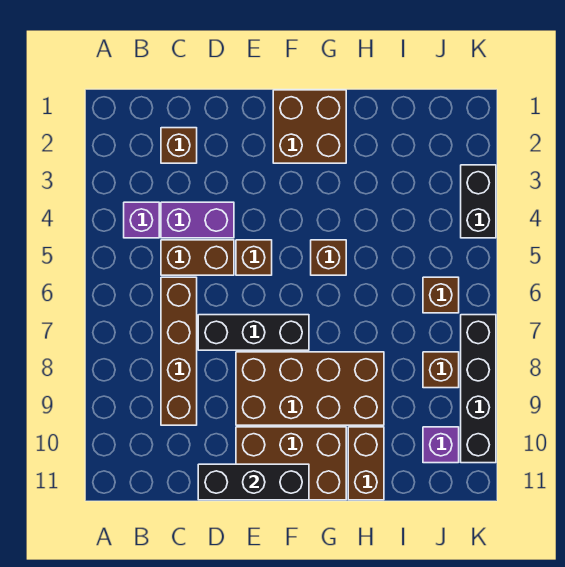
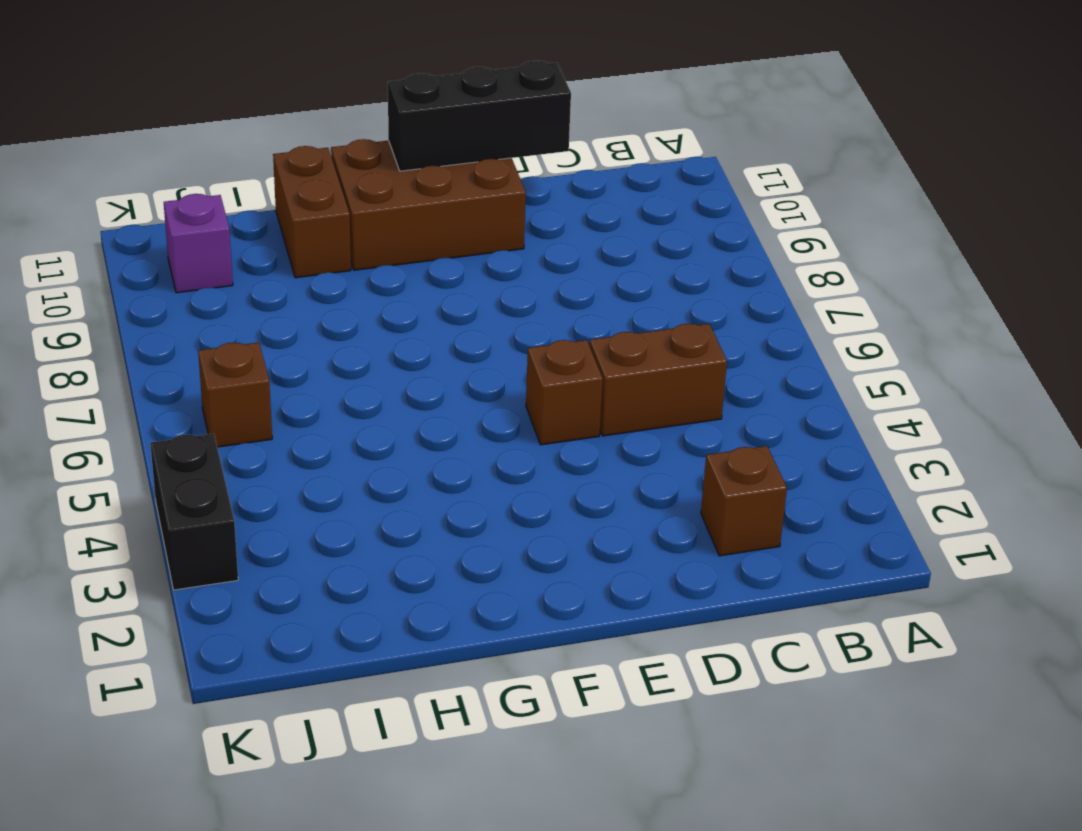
none -> purple brick B4 level 1
none -> purple brick C4:D4 level 1
none -> brown brick C6:C9 level 1

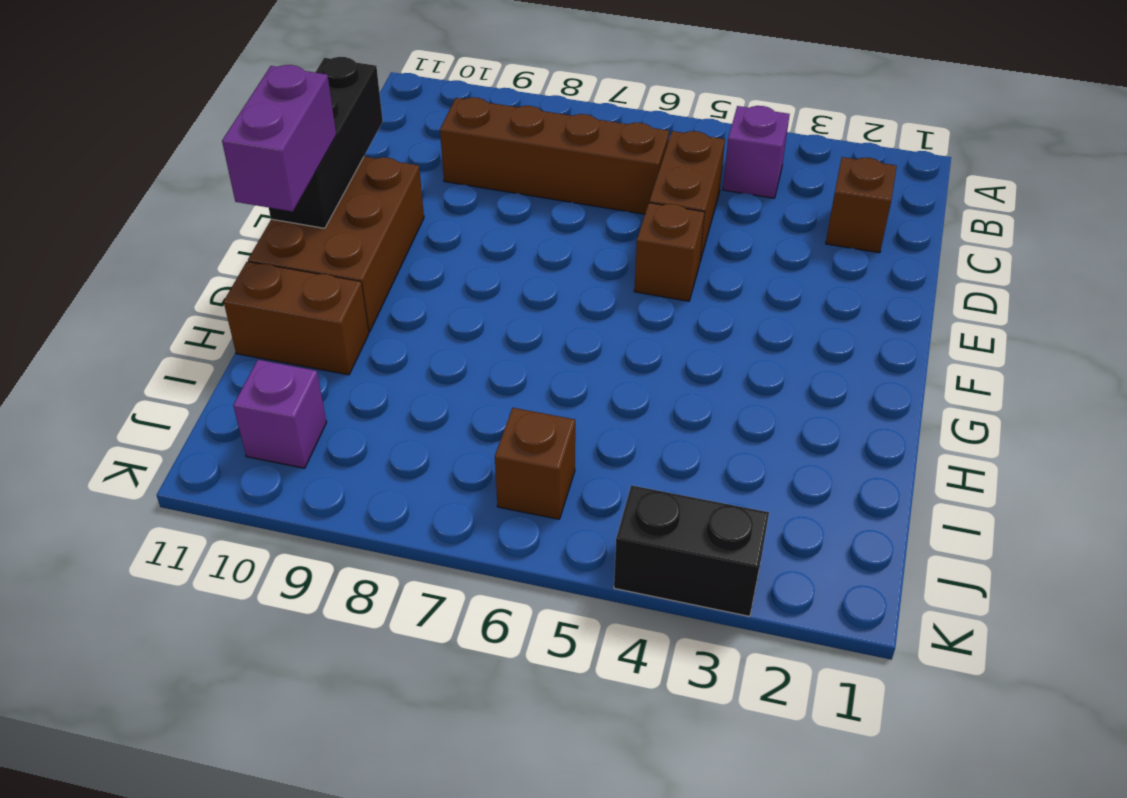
purple brick F11:G11 level 3 -> purple brick C4:D4 level 1
none -> black brick D7:F7 level 1
none -> brown brick E8:H9 level 1
none -> brown brick F1:G2 level 1

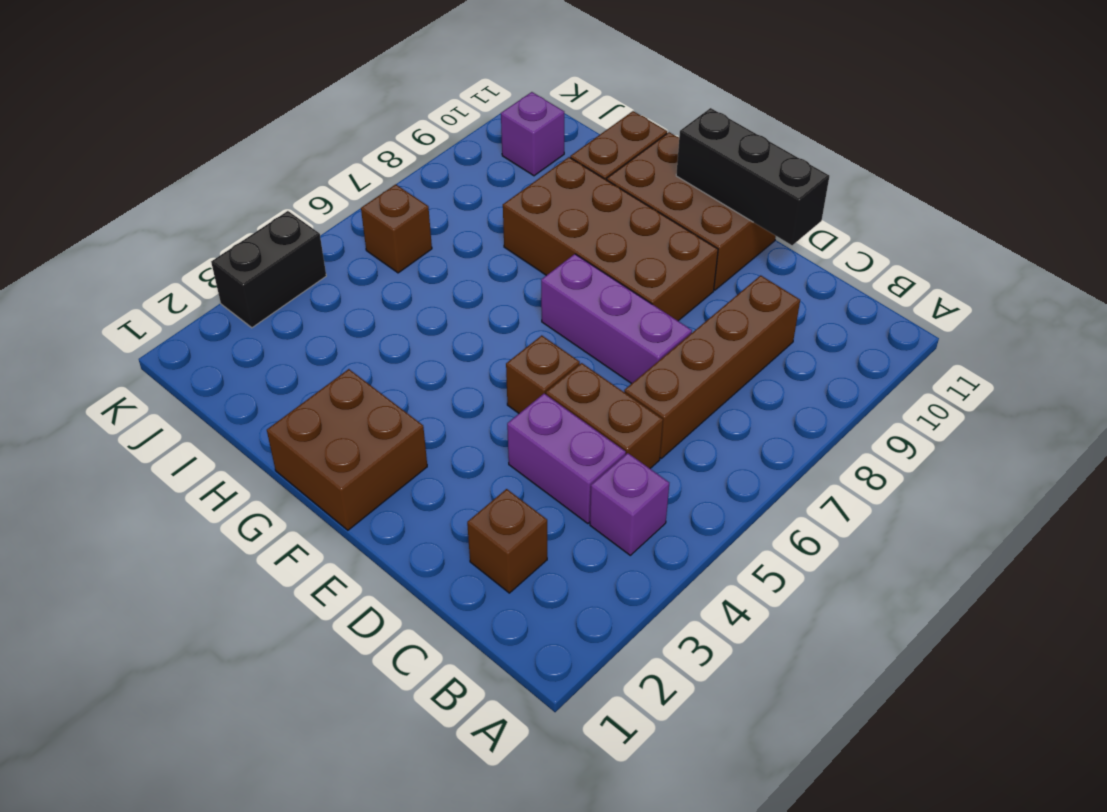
purple brick D7:F7 level 1 -> black brick D7:F7 level 1
none -> brown brick G5 level 1
none -> brown brick J8 level 1
none -> black brick K7:K10 level 1

